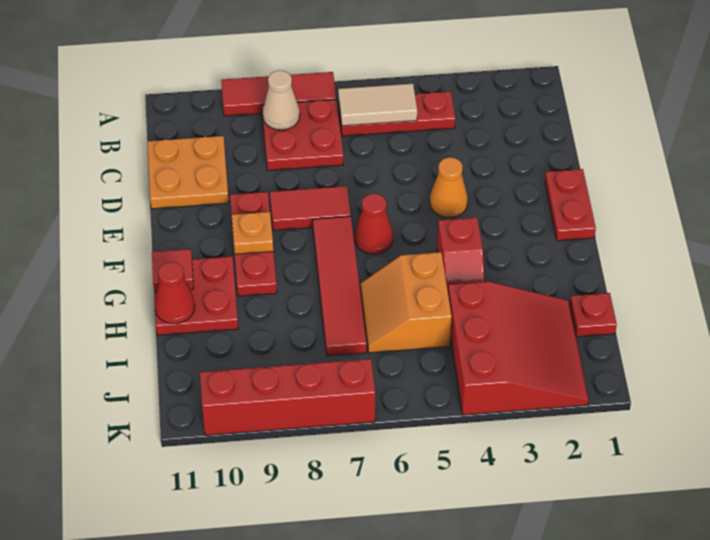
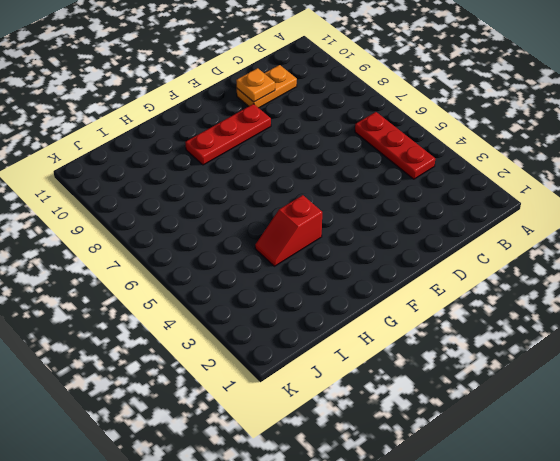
orange plate C10:D10 level 1 -> orange plate C10:D11 level 1
orange plate D10 level 2 -> orange plate F9 level 2
none -> red tile A7:A9 level 1
none -> red plate B7:C8 level 1
none -> red plate E1:F1 level 1

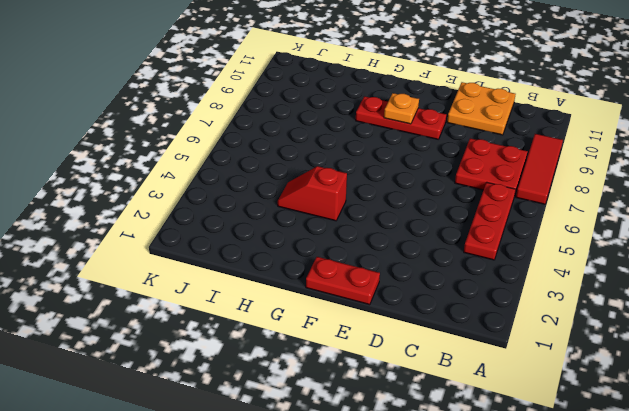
none -> orange cone E4 level 1
none -> red tile E7:E8 level 1
none -> red cone F6 level 1

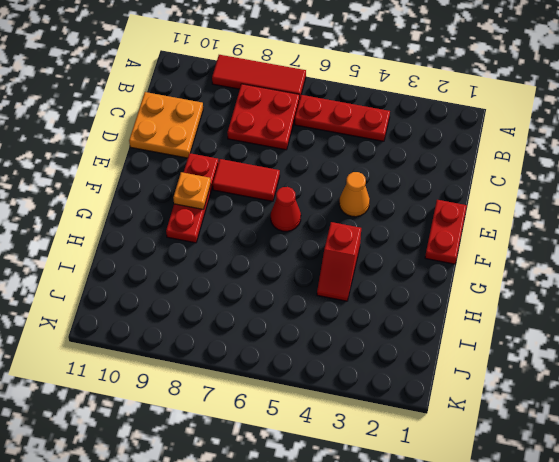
none -> red tile F7:I7 level 1
none -> red plate G10:H11 level 1
none -> orange slope H5:I6 level 1 top 5

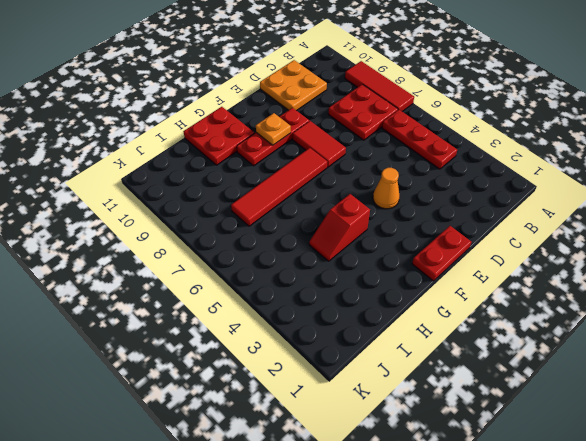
none -> red cone F6 level 1
none -> orange slope H5:I6 level 1 top 5
none -> red plate I1 level 1

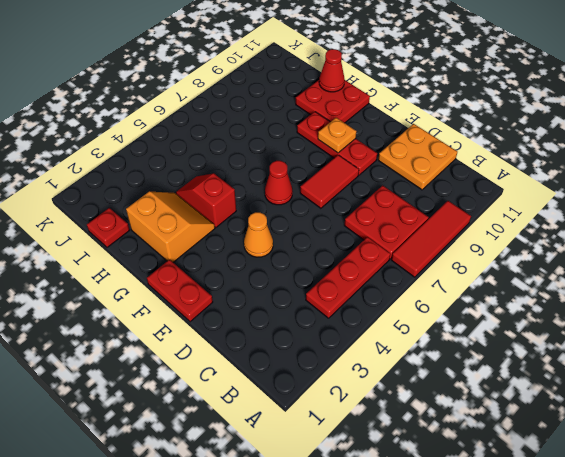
orange slope G2:H3 level 1 top 2 -> orange slope H5:I6 level 1 top 5
none -> red tile F7:I7 level 1
none -> red slope I2:K4 level 1 top 4
none -> red brick K7:K10 level 1

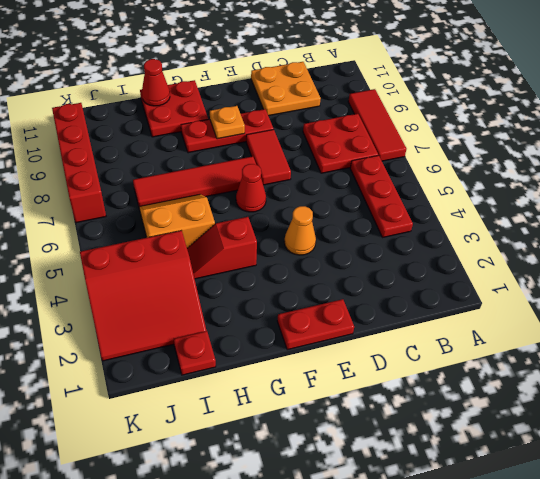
none -> tan tile B5:B6 level 2
none -> tan cone B8 level 2
none -> red tile G11 level 2

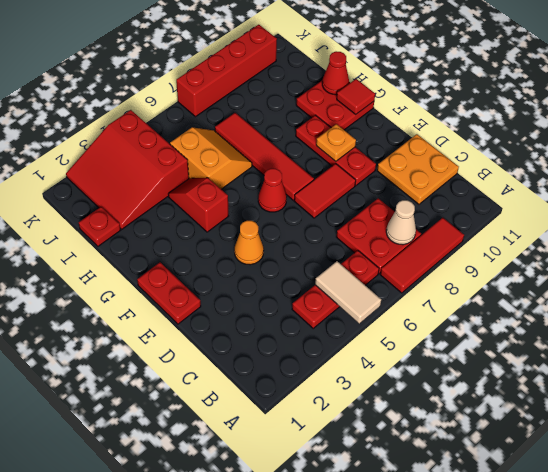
tan tile A5:B5 level 2 -> tan tile B5:B6 level 2

